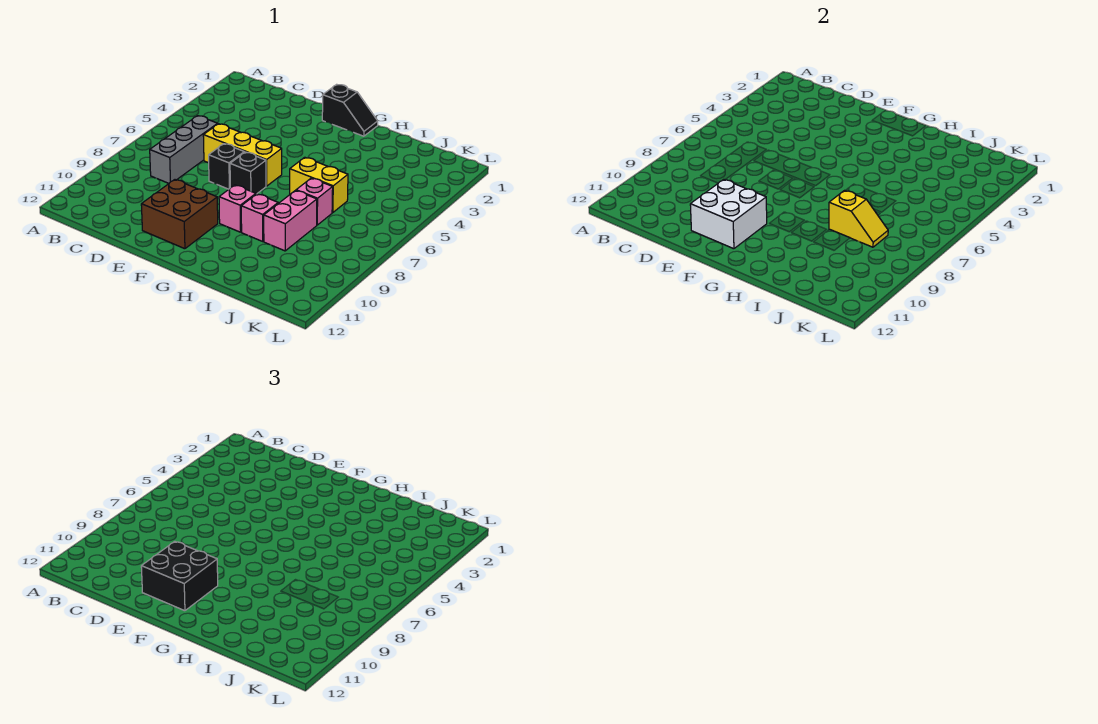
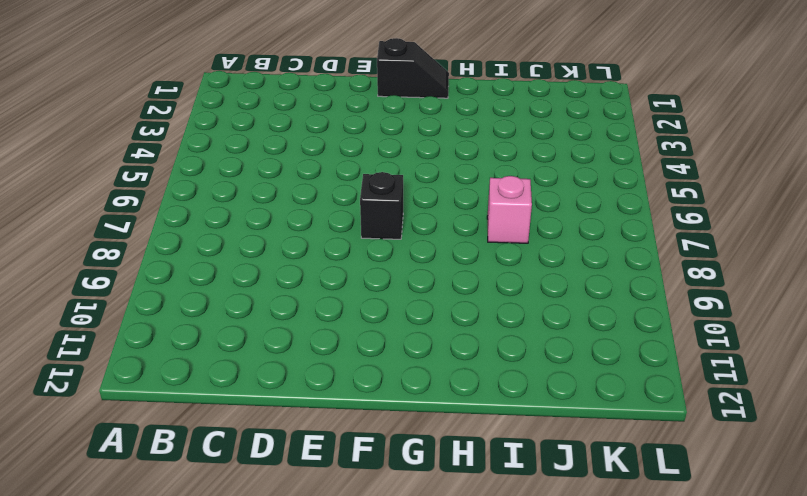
none -> grey brick C6:C8 level 1
none -> yellow brick D6:F6 level 1
none -> black brick E7 level 1

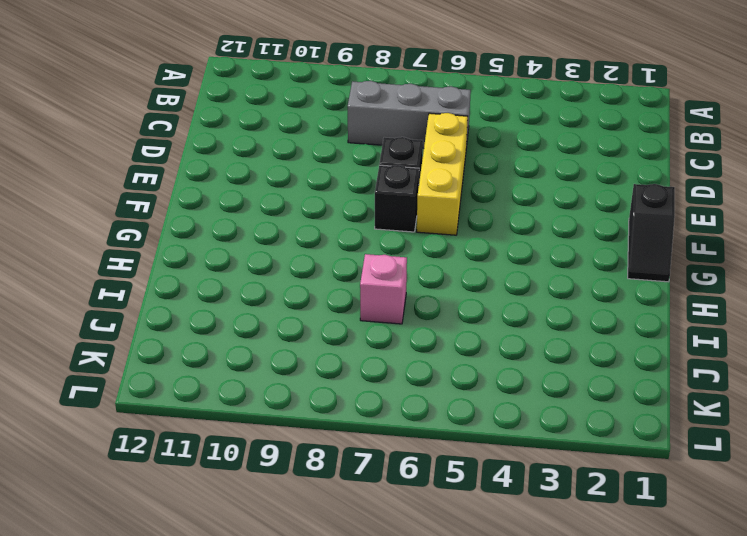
none -> brown brick E10:F11 level 1
none -> pink brick G9 level 1
none -> yellow brick H6:I6 level 1

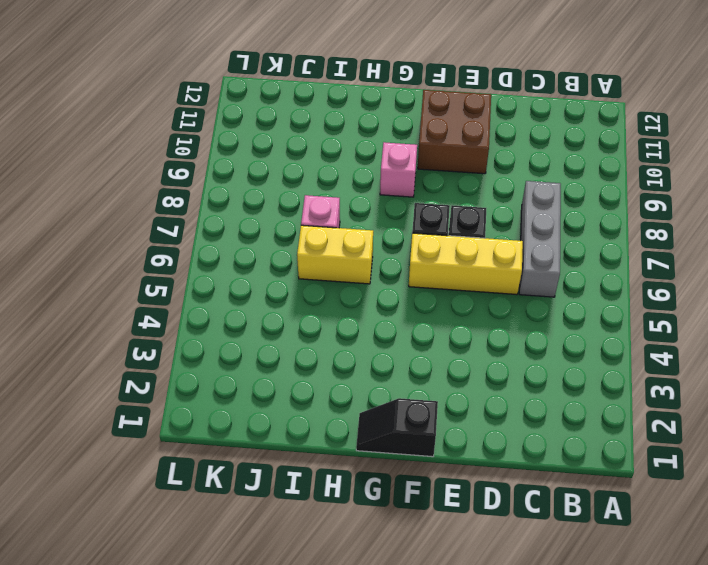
none -> pink brick H9 level 1
none -> pink brick I8:I9 level 1
none -> white brick E10:F11 level 2

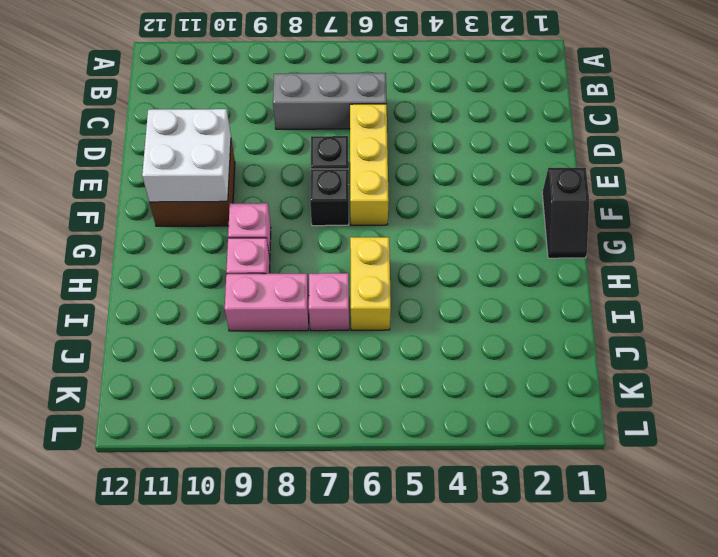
none -> yellow slope I8:J8 level 2 top I
none -> black brick E10:F11 level 3

